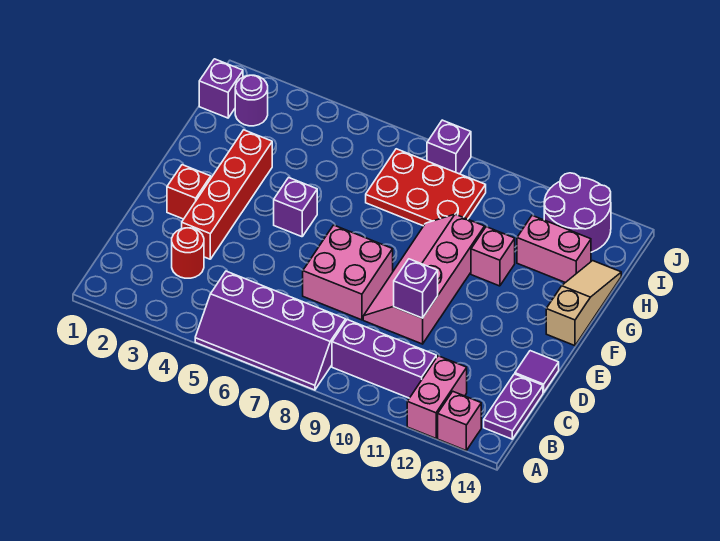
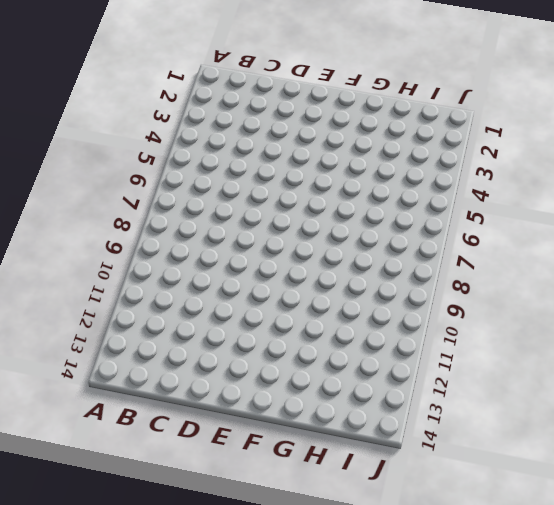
none -> purple slope A5:B8 level 1 top B
none -> pink brick A12:B12 level 1
none -> pink brick A13 level 1

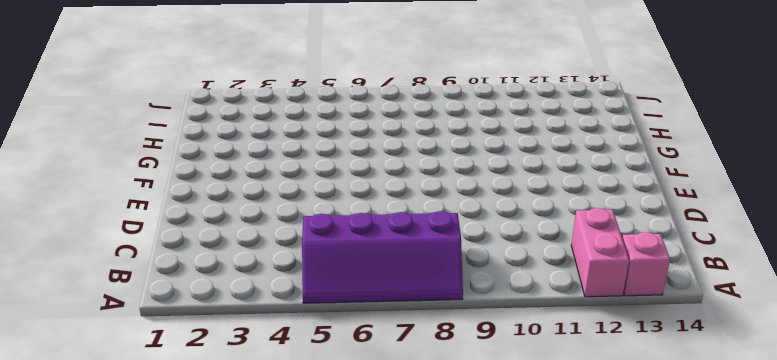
none -> purple brick B9:B11 level 1
none -> purple plate B14:C14 level 1
none -> red round brick C3 level 1

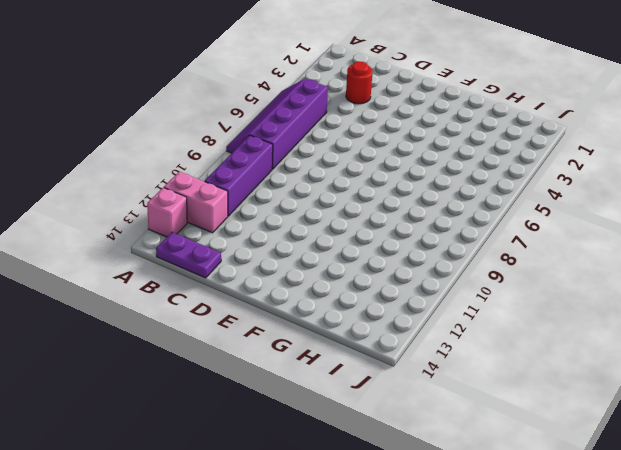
none -> red brick D3:G3 level 1
none -> pink brick D7:E8 level 1
none -> pink slope D9:G10 level 1 top 10

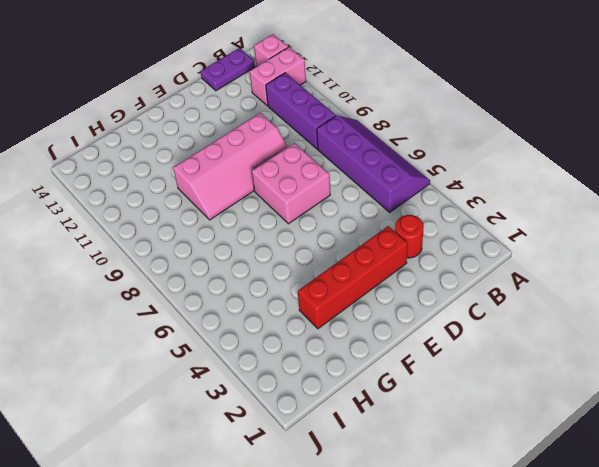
none -> purple tile D14 level 1
none -> red brick E2 level 1
none -> purple brick F5 level 1

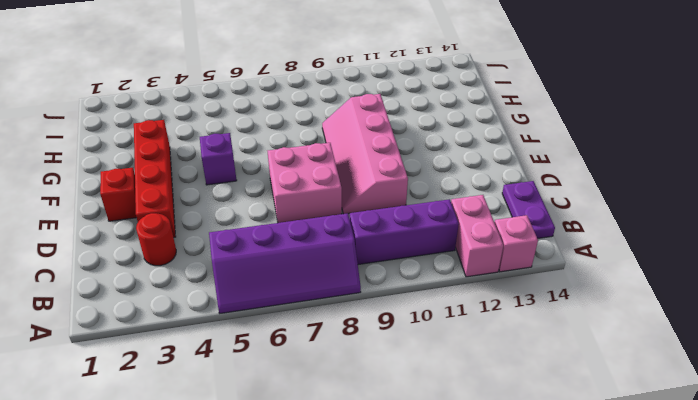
none -> purple tile D14 level 1
none -> tan slope F14:H14 level 1 top F
none -> pink brick G11 level 1

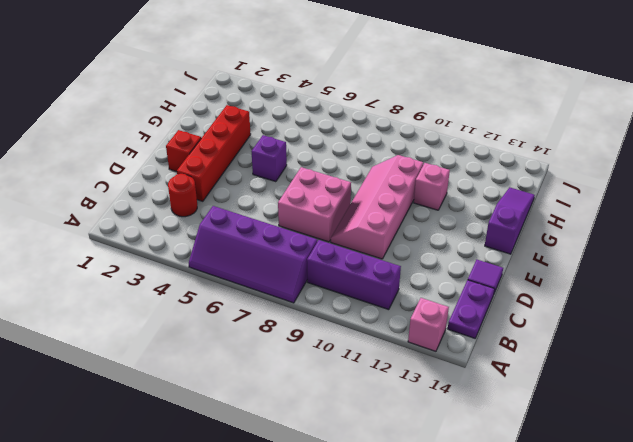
purple slope F14:H14 level 1 top F -> tan slope F14:H14 level 1 top F
none -> pink brick A12:B12 level 1
none -> red plate H7:I9 level 1
none -> pink brick H12:H13 level 1

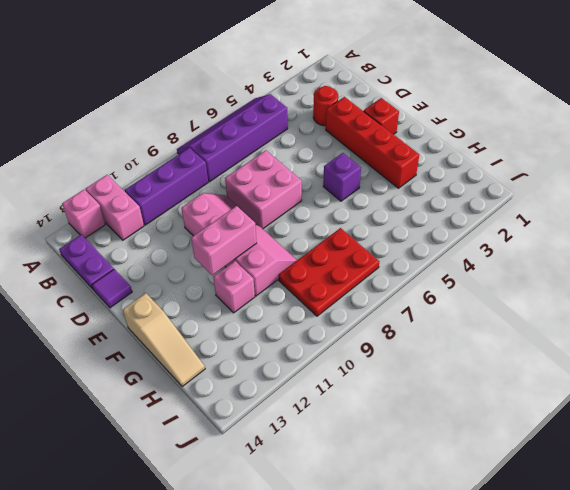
pink brick F10:F11 level 2 -> pink brick H12:H13 level 1
none -> purple brick I1 level 1
none -> purple round brick I2 level 1
none -> purple round brick I12:J13 level 1

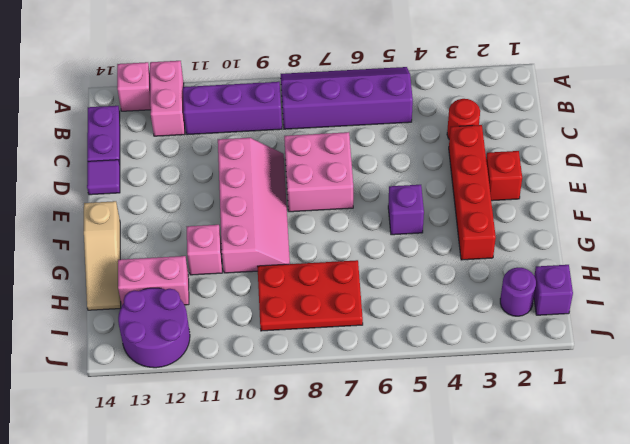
none -> purple brick J8 level 1
none -> purple brick D10 level 2

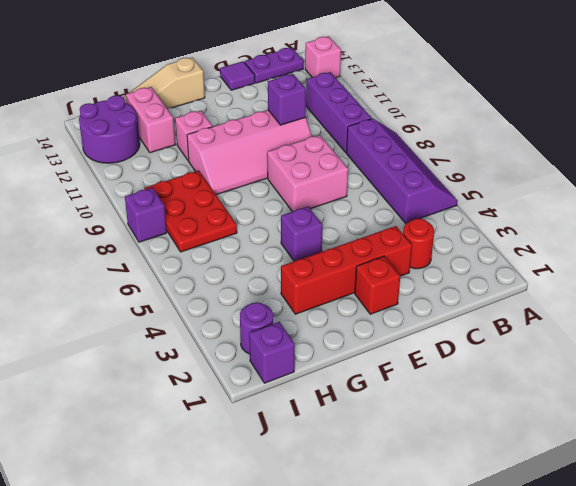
none -> pink brick A12:B12 level 1

